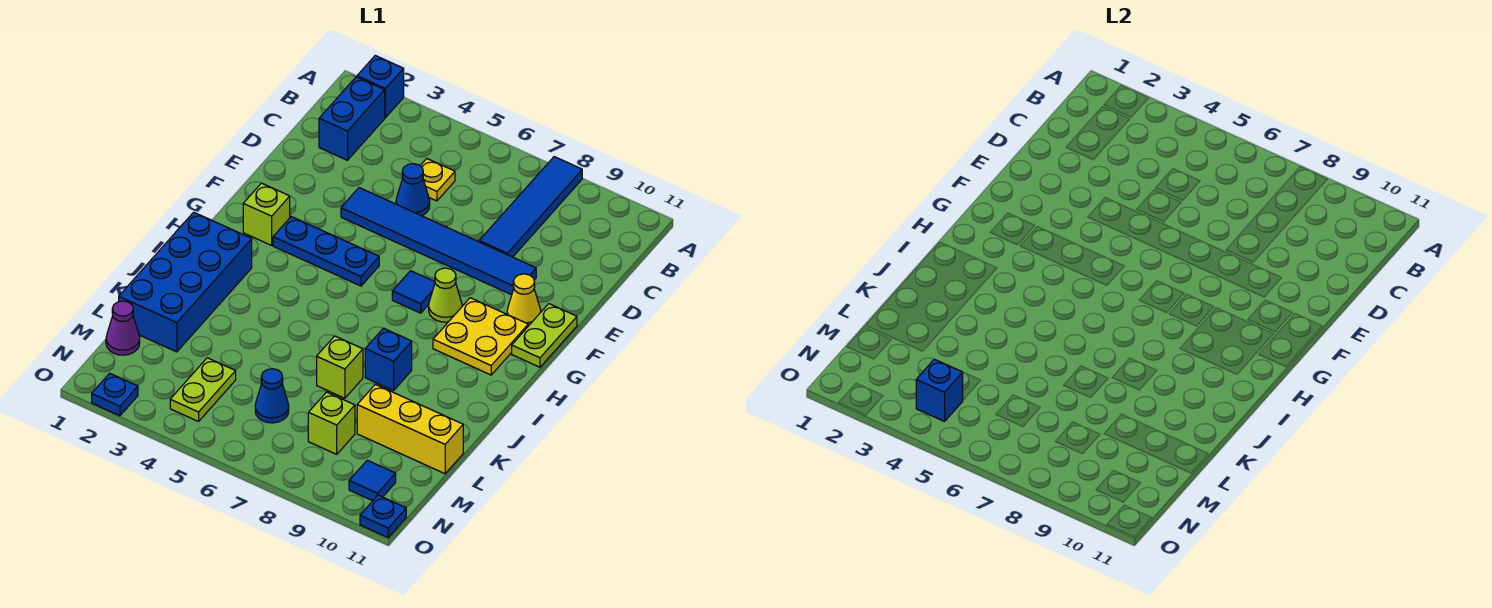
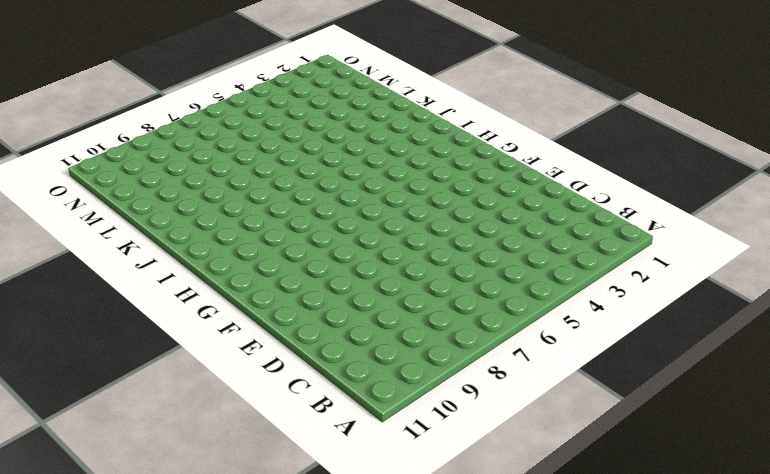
none -> blue brick A2 level 1
none -> blue tile A8:D8 level 1
none -> blue brick B2:C2 level 1

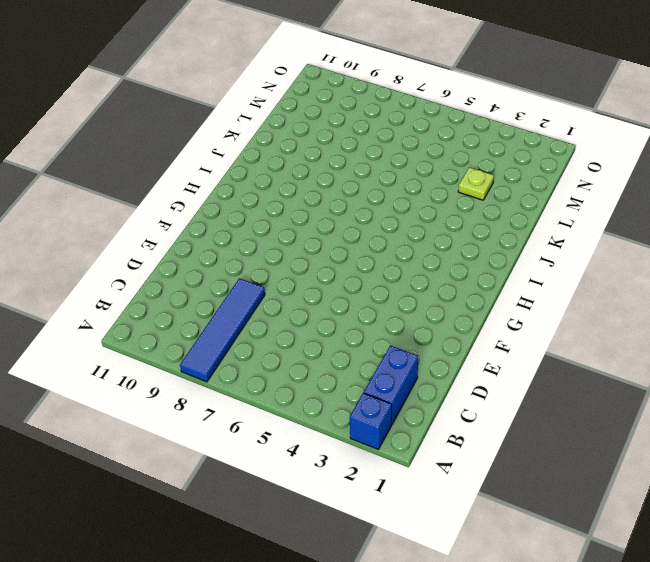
lime plate L3 level 1 -> none
none -> yellow plate C5 level 1
none -> blue cone D5 level 1
none -> blue tile E4:E9 level 1

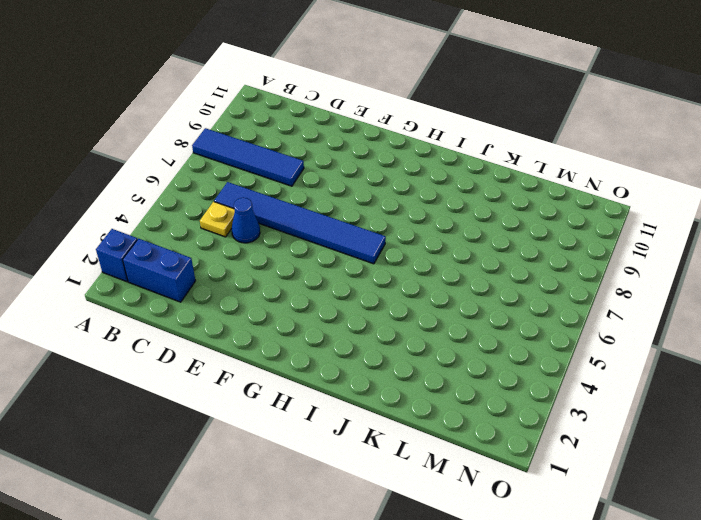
blue tile C6:H6 level 1 -> blue tile E4:E9 level 1
none -> yellow cone F10 level 1
none -> lime plate F11:G11 level 1
none -> lime brick G2 level 1

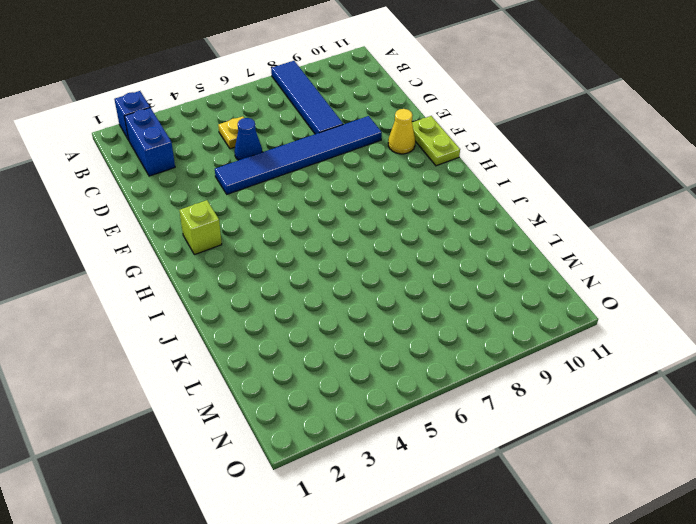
none -> blue plate G3:G5 level 1
none -> blue tile G7 level 1
none -> lime cone G8 level 1

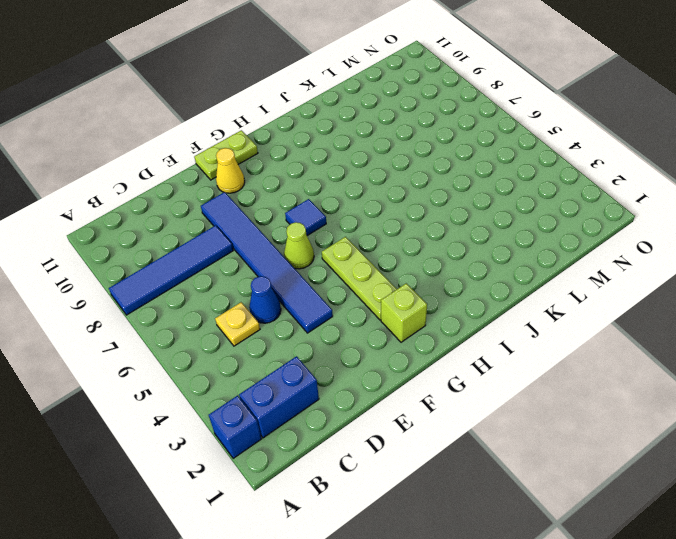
lime cone F6 level 1 -> lime cone G8 level 1
lime plate G3:G5 level 1 -> blue plate G3:G5 level 1
none -> yellow plate G9:H10 level 1
none -> blue brick I1:L2 level 1
none -> blue brick J8 level 1

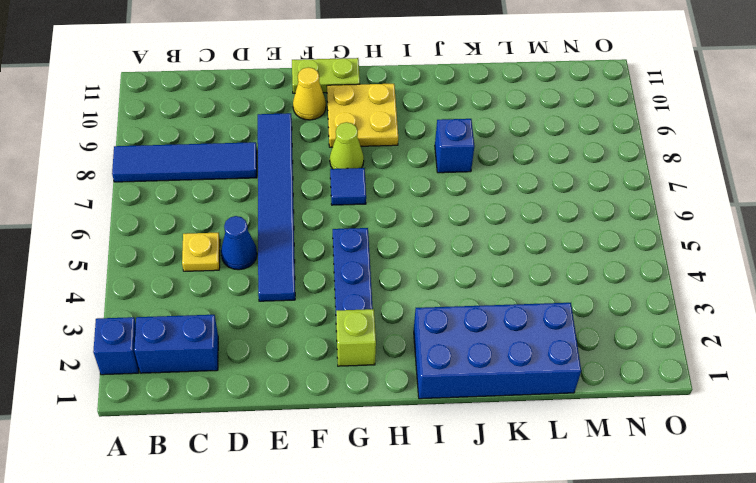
none -> lime brick K7 level 1
none -> yellow brick L9:L11 level 1
none -> purple cone M1 level 1

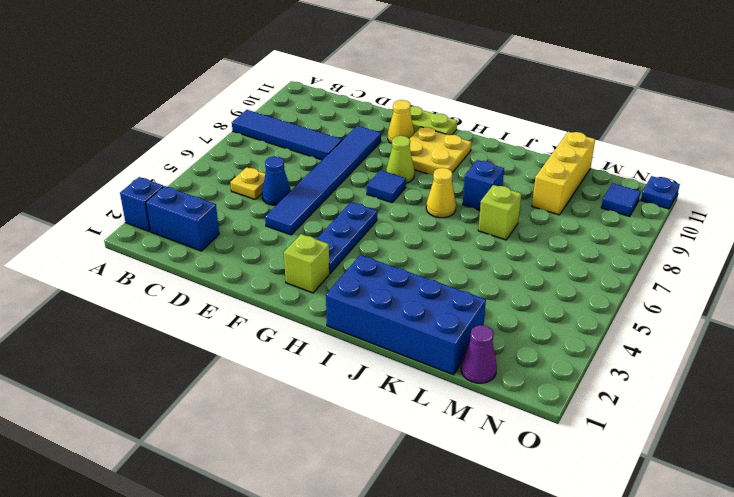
yellow cone I7 level 1 -> none
none -> lime plate M4:N4 level 1
none -> blue cone M6 level 1
none -> lime brick M8 level 1

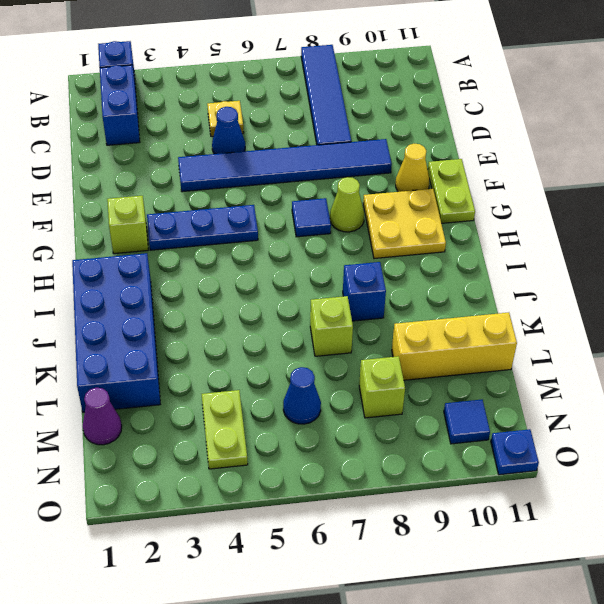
none -> blue plate O2 level 1
none -> blue brick N4 level 2

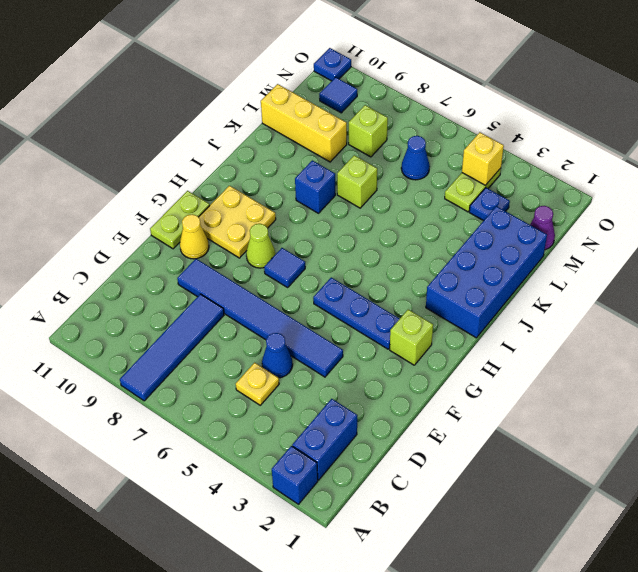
blue plate M3 level 1 -> blue plate O2 level 1
yellow brick N4 level 2 -> blue brick N4 level 2

